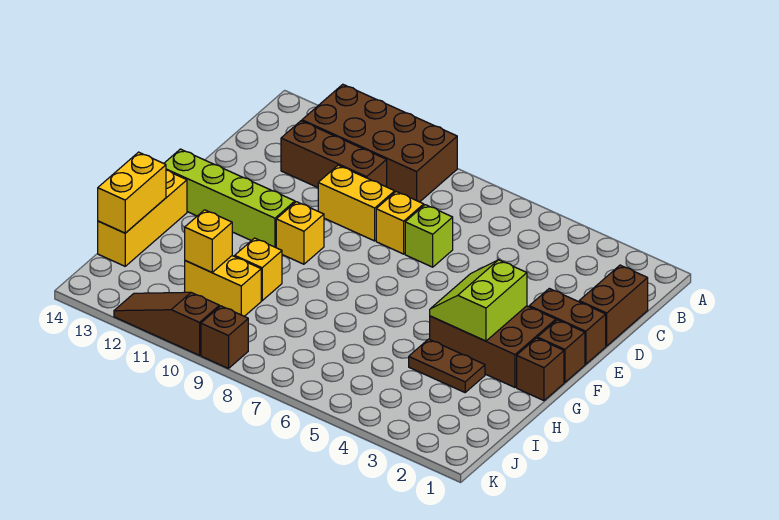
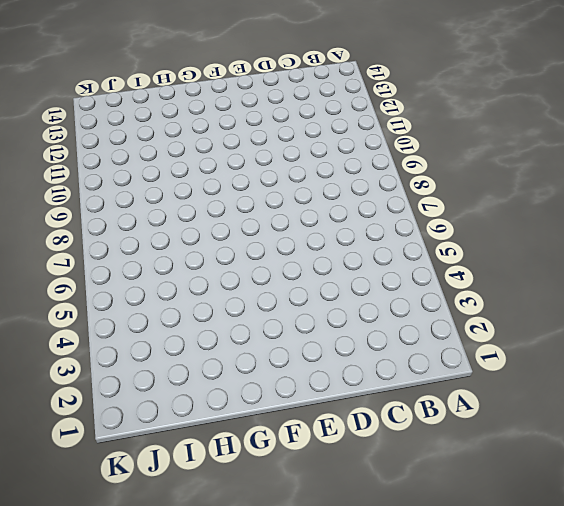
none -> brown brick A9:B12 level 1
none -> brown brick C1:D1 level 1
none -> brown brick C10:C12 level 1

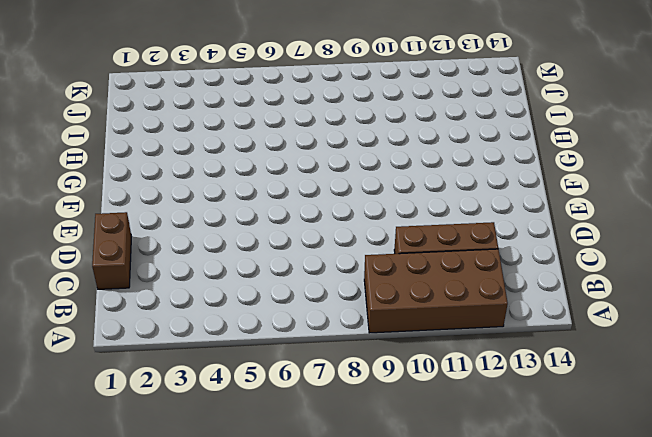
none -> lime brick D7 level 1
none -> yellow brick D8 level 1
none -> yellow brick D9:D10 level 1

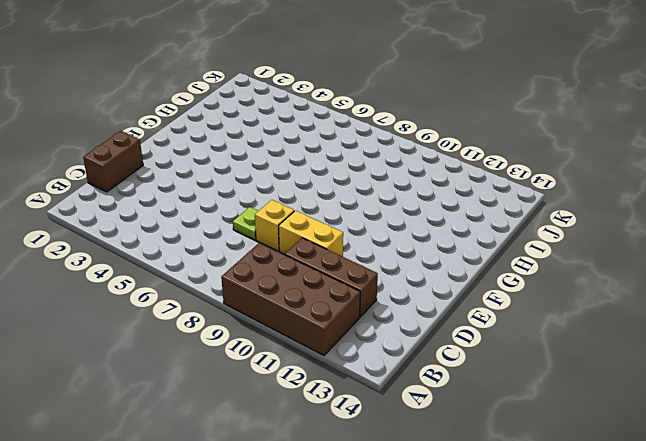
lime plate D7 level 1 -> lime brick D7 level 1
none -> brown brick E1:E2 level 1
none -> brown brick F1 level 1
none -> brown brick F2:G4 level 1

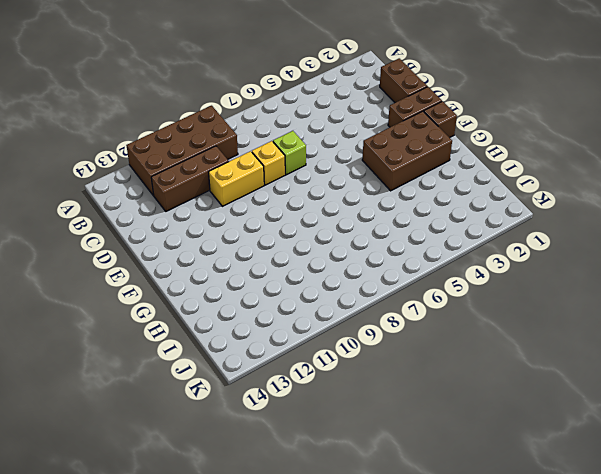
none -> yellow brick F10 level 1
none -> lime brick F11:F14 level 1
none -> brown brick G1 level 1

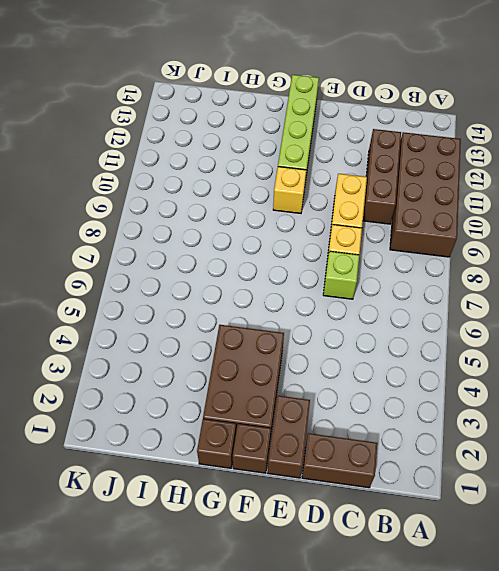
none -> yellow brick G14:I14 level 1
none -> brown plate H3:H4 level 1
none -> yellow brick H10 level 1

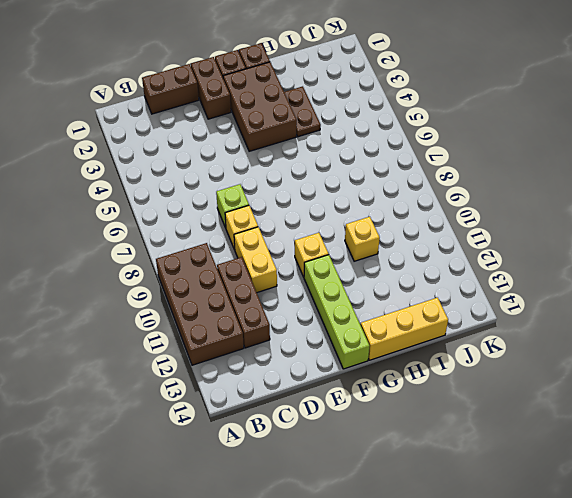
none -> yellow brick I10:I11 level 1
none -> brown brick K9 level 1
none -> brown slope K10:K12 level 1 top 10

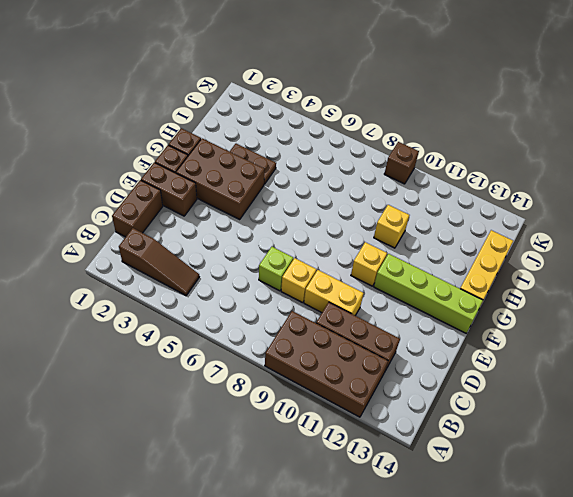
brown slope B2:B4 level 1 top 2 -> brown slope K10:K12 level 1 top 10
none -> yellow brick I10:I11 level 1
none -> lime slope F3:G4 level 2 top 3
none -> yellow brick H14:I14 level 2

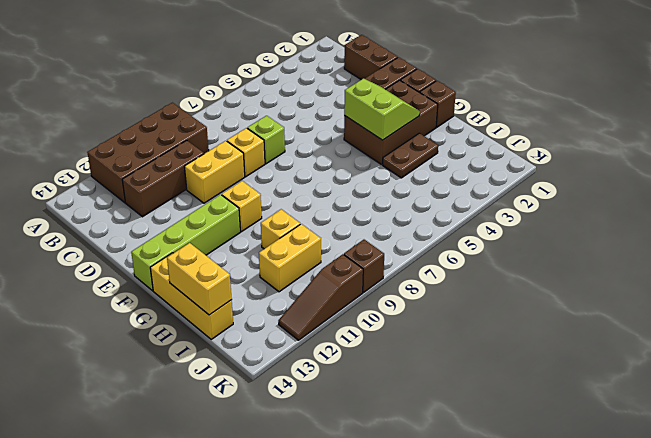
lime slope F3:G4 level 2 top 4 -> lime slope F3:G4 level 2 top 3
none -> yellow brick I11 level 2

